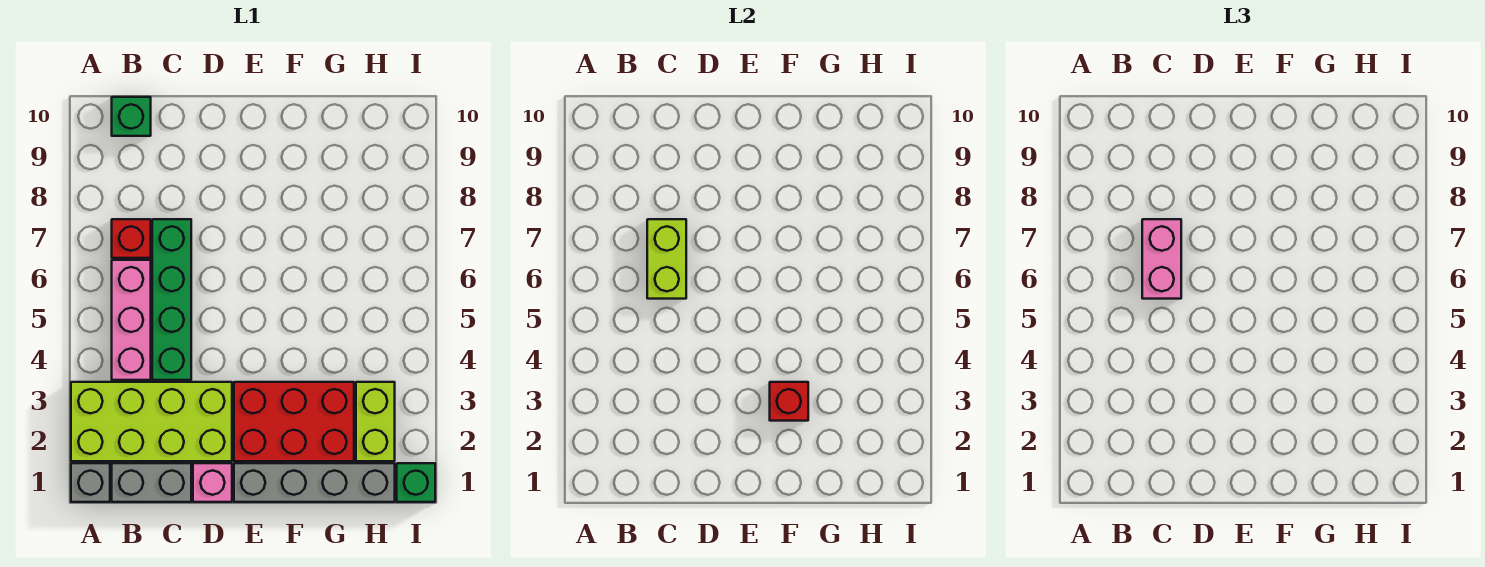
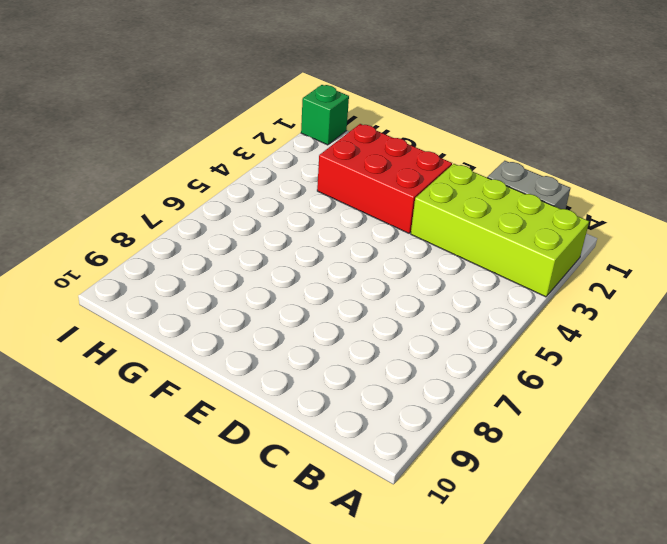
none -> grey brick A1 level 1
none -> pink brick B4:B6 level 1
none -> red brick B7 level 1

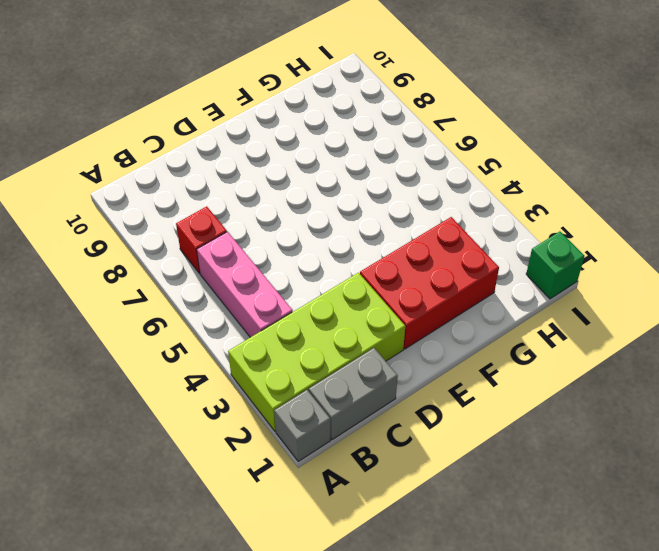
none -> green brick B10 level 1
none -> green brick C4:C7 level 1
none -> pink brick D1 level 1

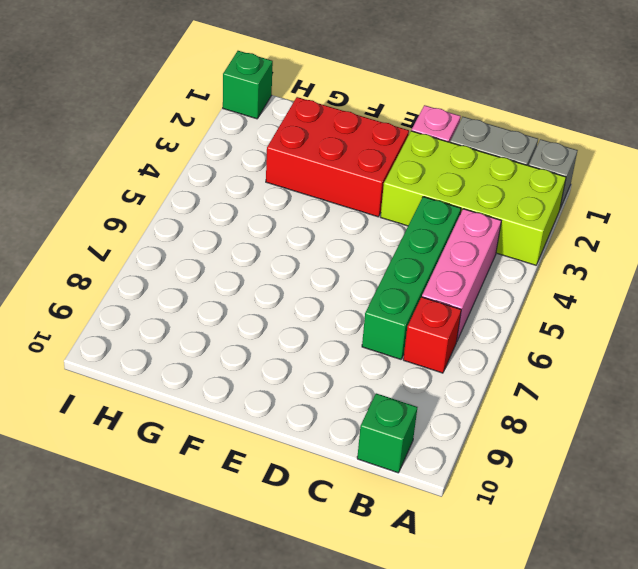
none -> grey brick E1:H1 level 1
none -> lime brick H2:H3 level 1
none -> lime brick C6:C7 level 2

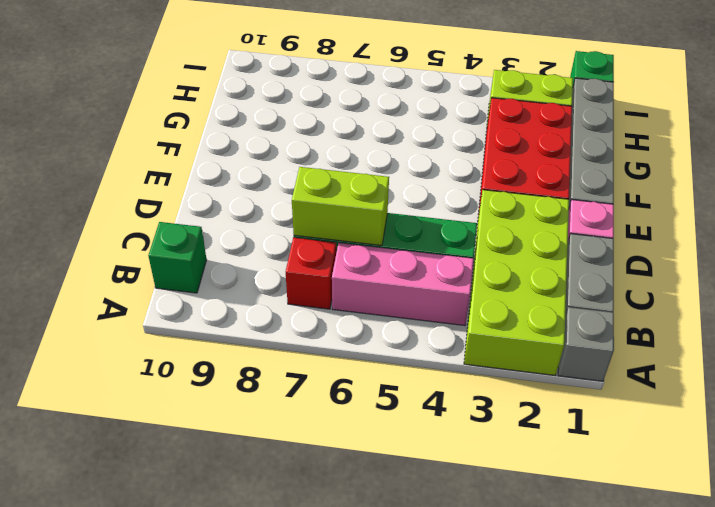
none -> red brick F3 level 2
none -> pink brick C6:C7 level 3

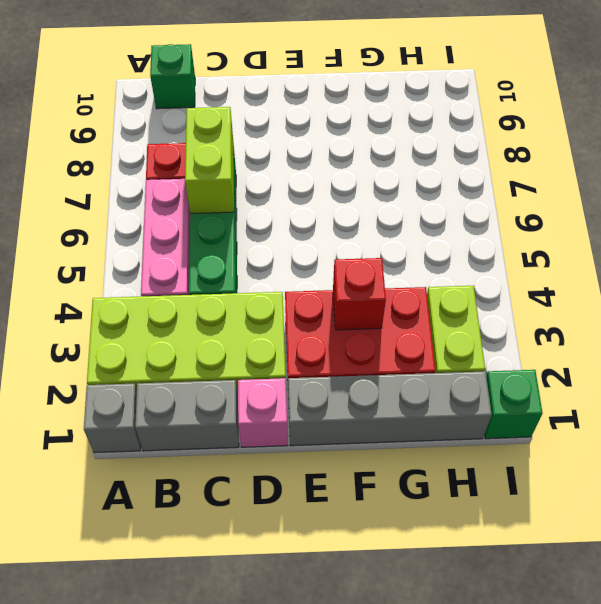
none -> pink brick C6:C7 level 3

